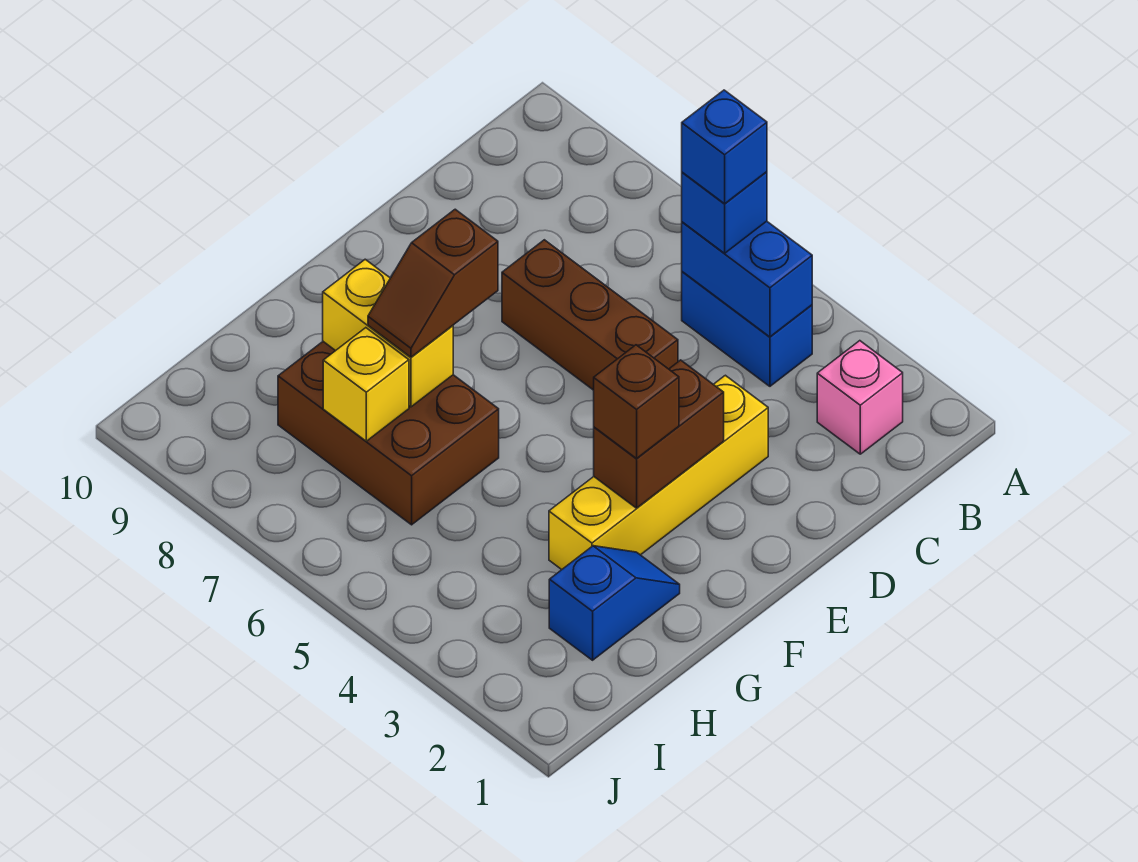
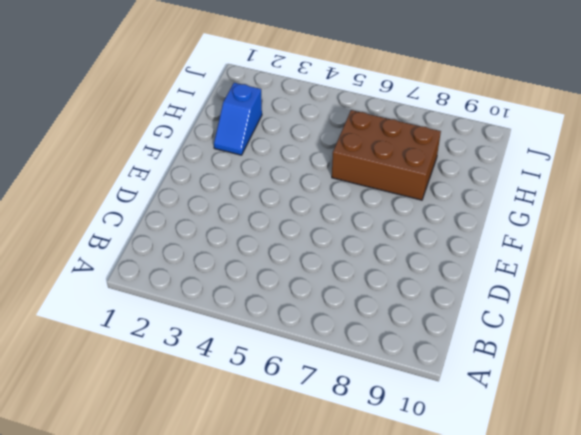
none -> pink brick B2 level 1
none -> blue brick B4:B5 level 1
none -> yellow brick D3:G3 level 1

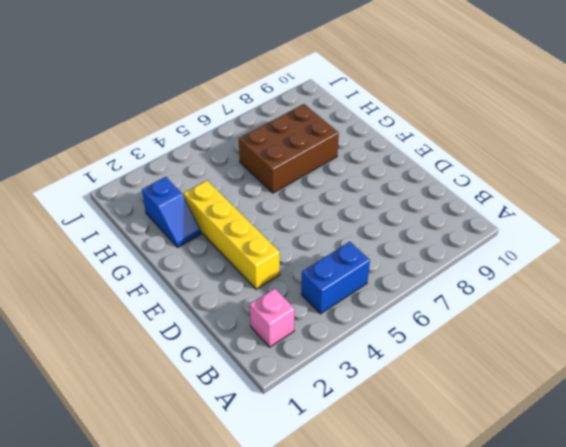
none -> brown brick D5:D7 level 1
none -> blue brick B4:B5 level 2
none -> brown brick E3:F3 level 2

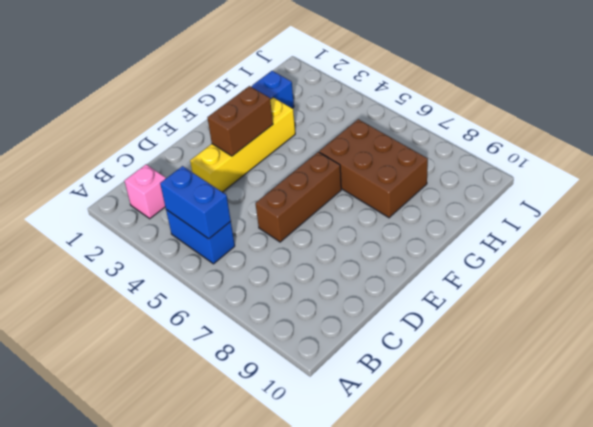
brown brick D6:F6 level 1 -> brown brick D5:D7 level 1
none -> yellow brick G7:G8 level 2
none -> yellow brick H7 level 2
none -> blue brick B5 level 3

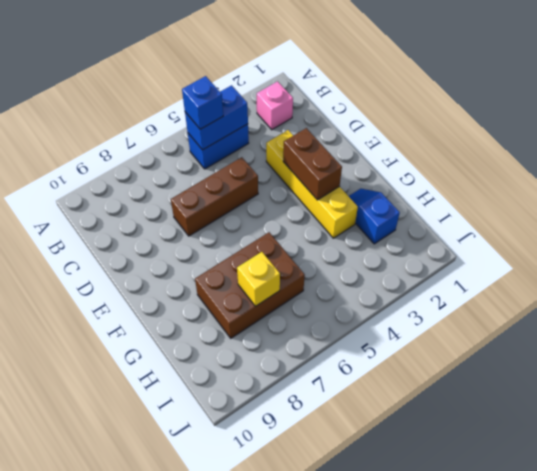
none -> yellow brick G7:G8 level 2
none -> brown brick F3 level 3
none -> brown slope F7:G7 level 3 top F

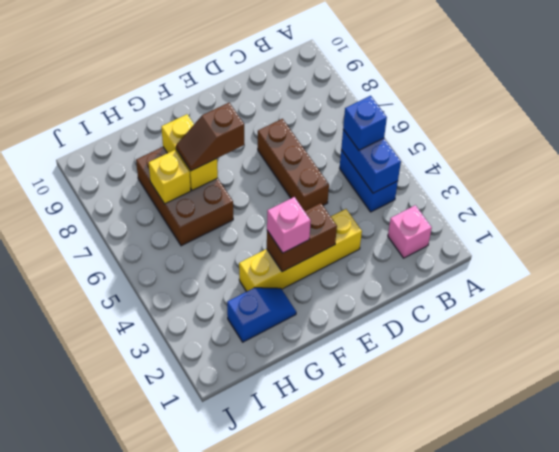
pink brick F3 level 3 -> brown brick F3 level 3
none -> blue brick B5 level 4

